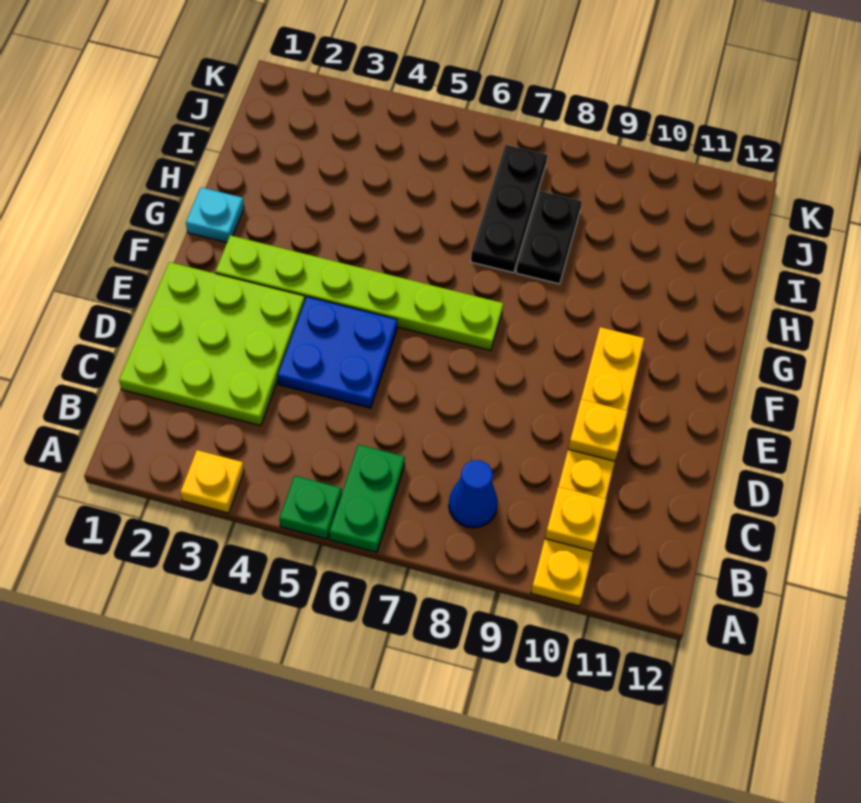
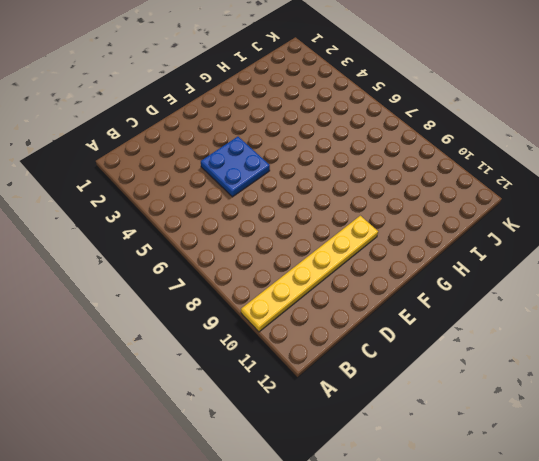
none -> yellow plate A3 level 1
none -> green plate A5 level 1
none -> green plate A6:B6 level 1

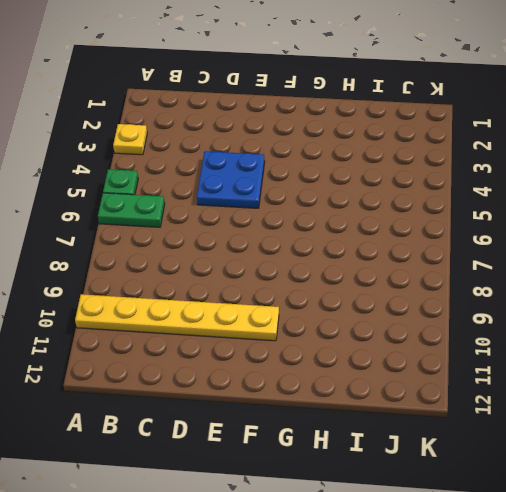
none -> blue cone B8 level 1
none -> lime plate C1:E3 level 1
none -> lime plate F2:F7 level 1

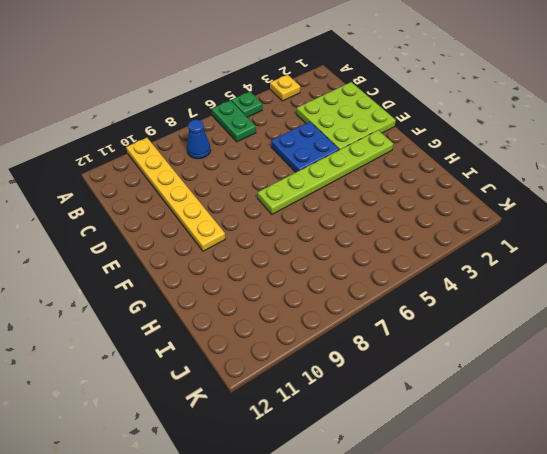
none -> cyan plate G1 level 1
none -> black plate H7:J7 level 1
none -> black plate H8:I8 level 1

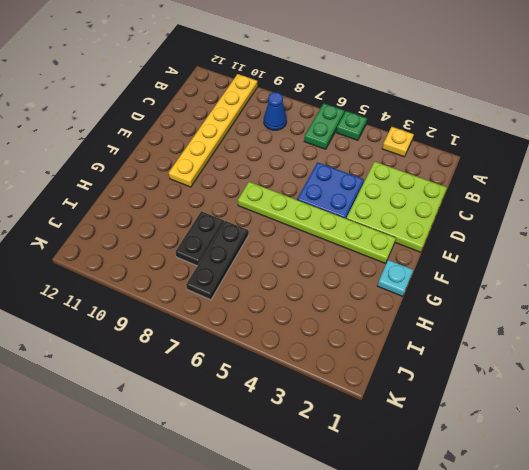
none -> yellow plate B10 level 2
none -> yellow plate D10 level 2

